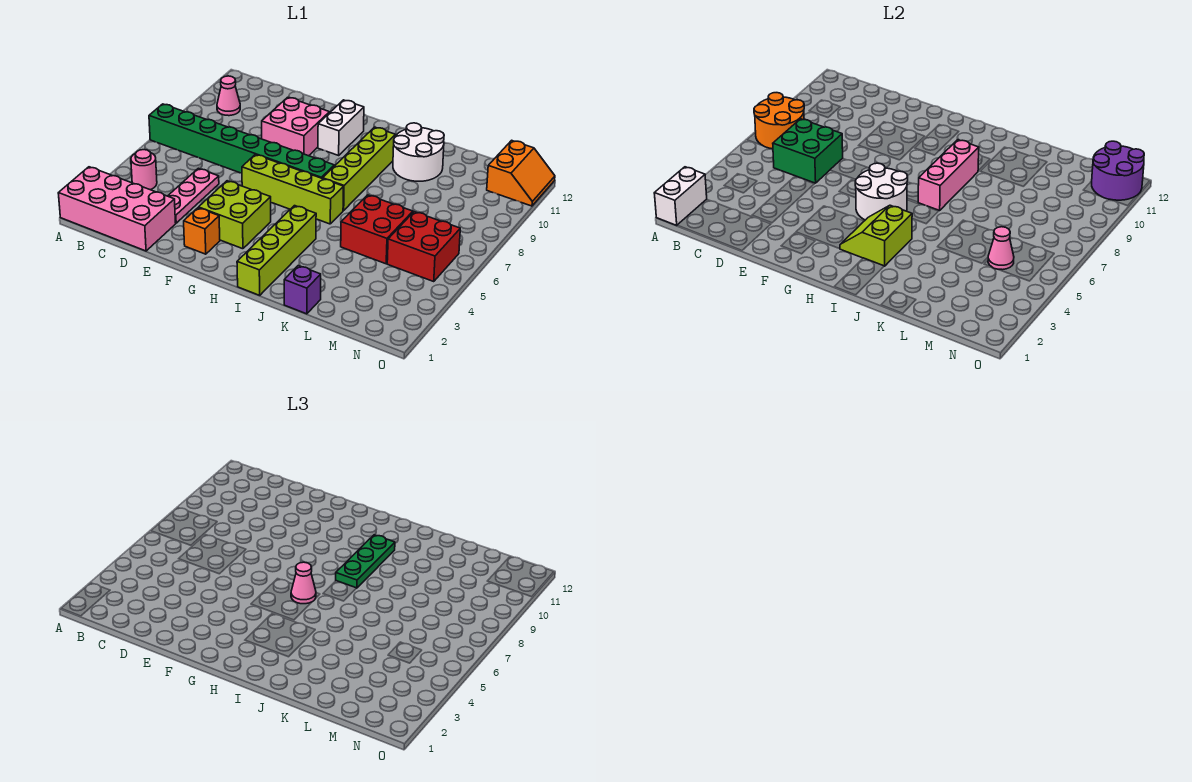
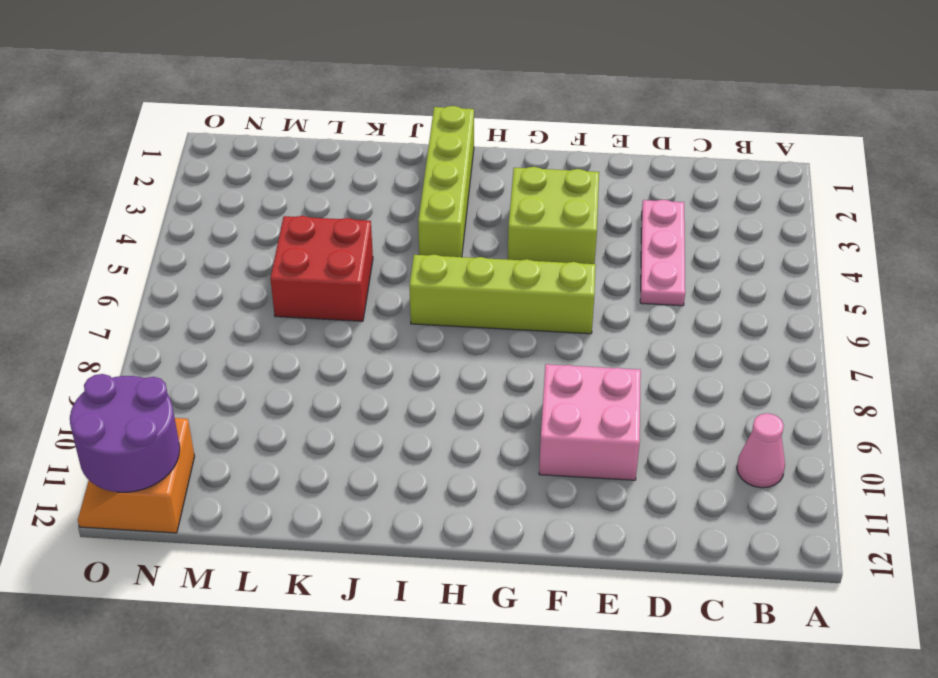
none -> pink brick A1:D2 level 1
none -> green brick A7:H7 level 1
none -> pink round brick B4 level 1

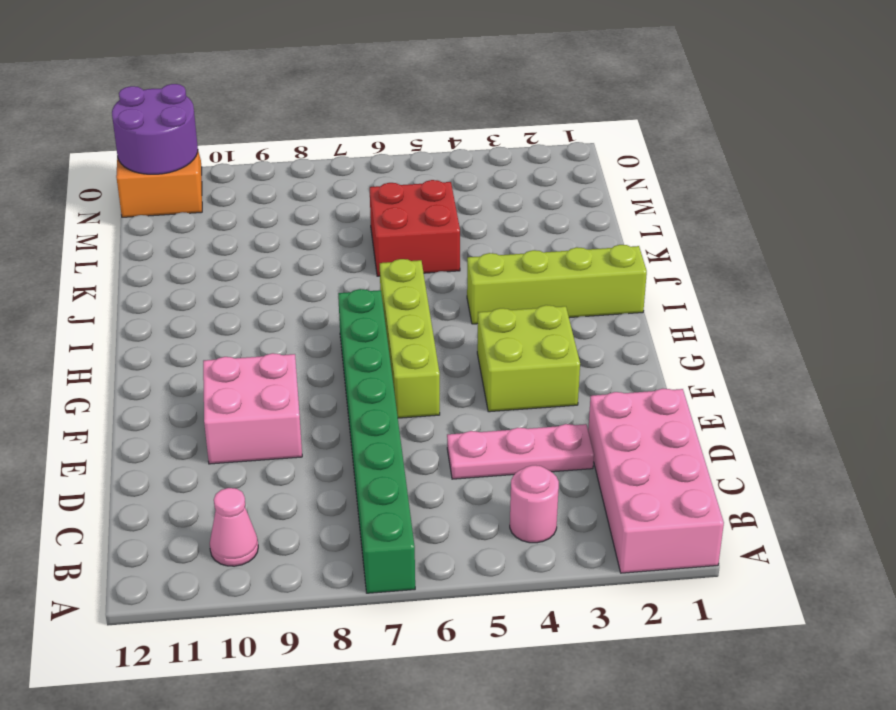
none -> orange brick F2 level 1
none -> white brick G10:G11 level 1
none -> lime brick I7:I10 level 1

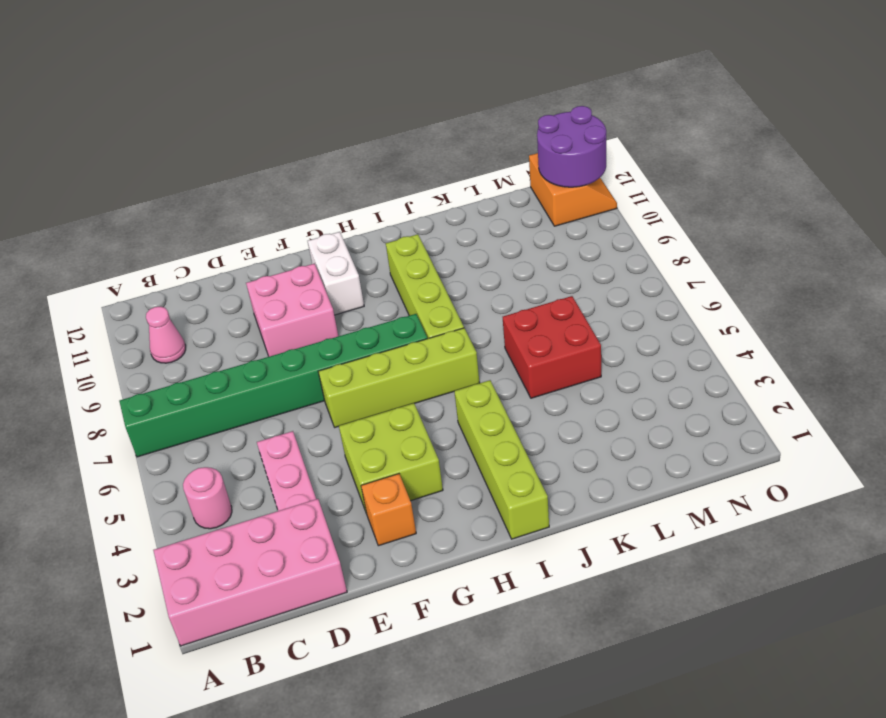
none -> white round brick J10:K11 level 1
none -> purple brick K1 level 1
none -> red brick M5:N6 level 1

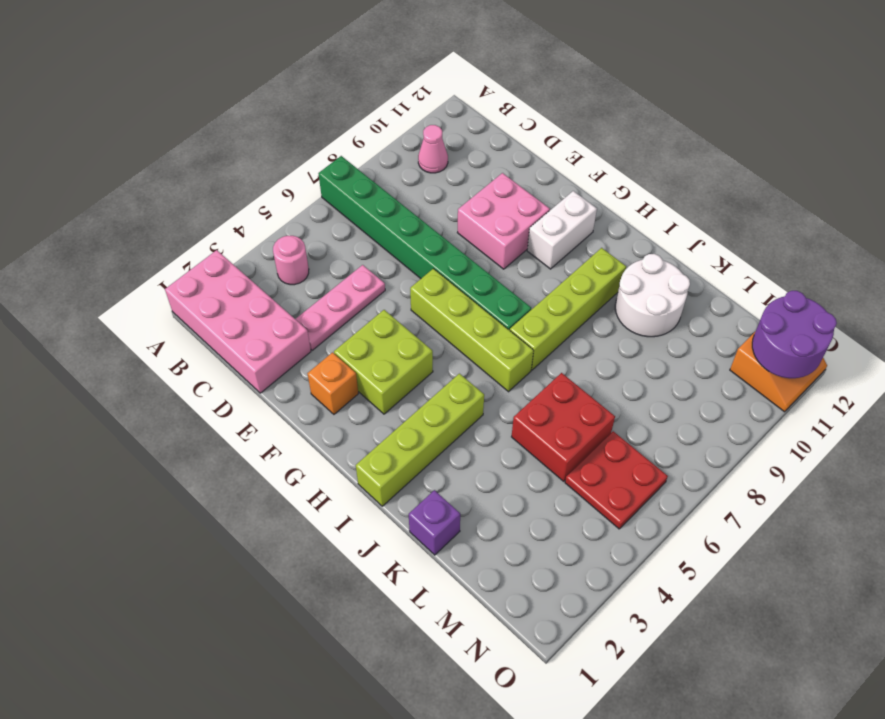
red plate M5:N6 level 1 -> red brick M5:N6 level 1
none -> white brick A1:A2 level 2
none -> orange round brick A7:B8 level 2
none -> green brick C6:D7 level 2

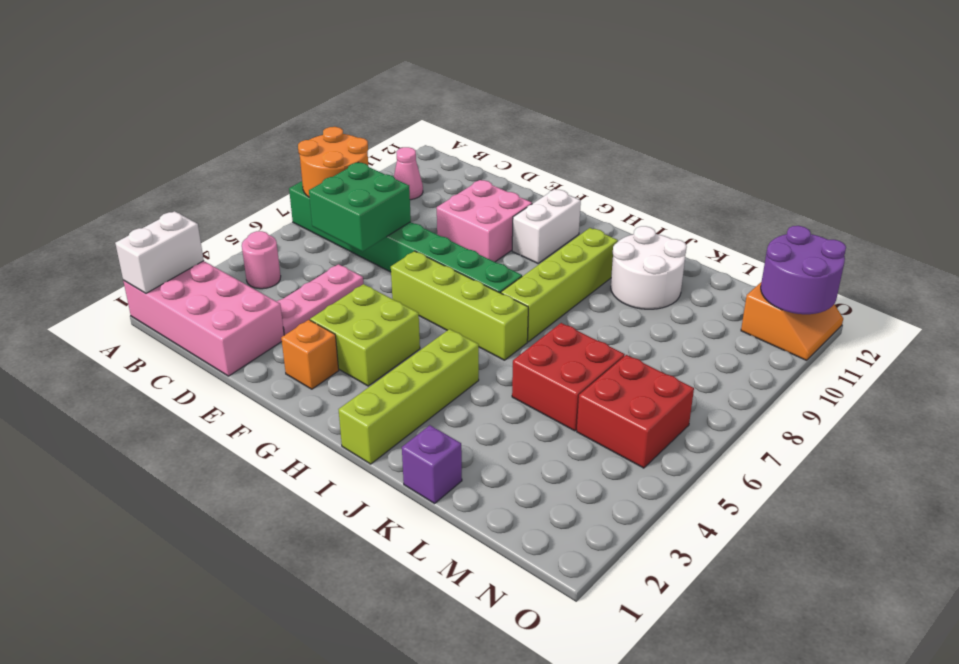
none -> white round brick G5:H6 level 2
none -> lime slope H3:I4 level 2 top I
none -> pink brick I7:I9 level 2

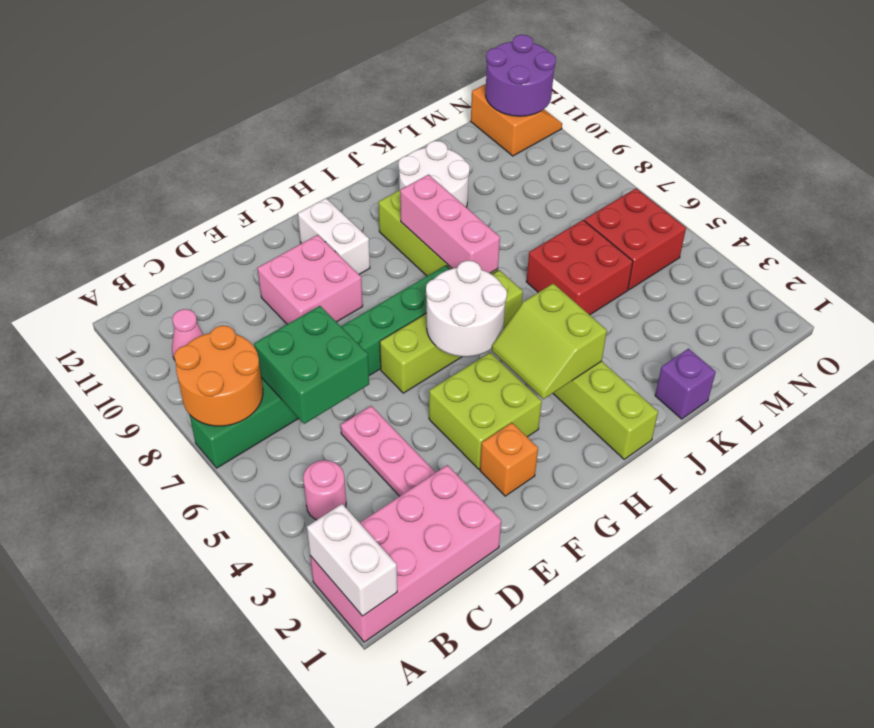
none -> pink cone M5 level 2
none -> pink cone H6 level 3
none -> green plate I8:I10 level 3

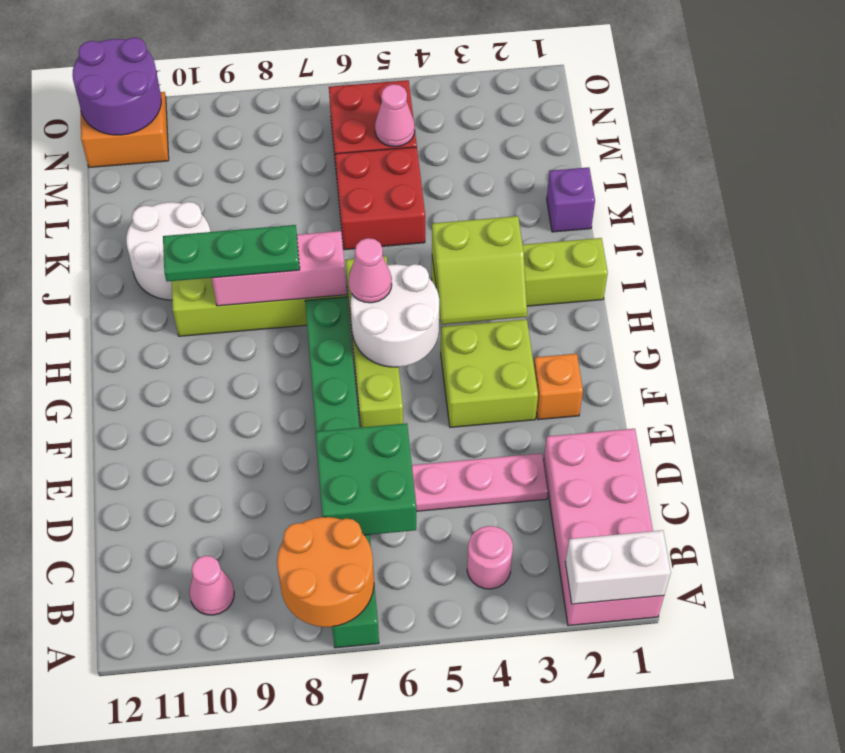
none -> pink brick E9:F10 level 1
none -> white brick G10:G11 level 1

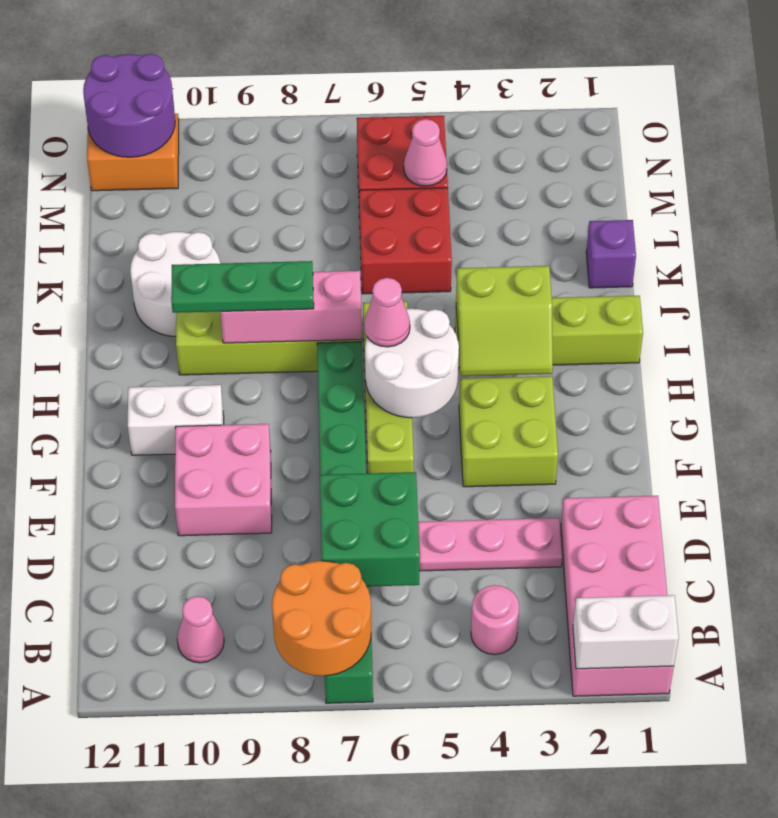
none -> orange brick F2 level 1

